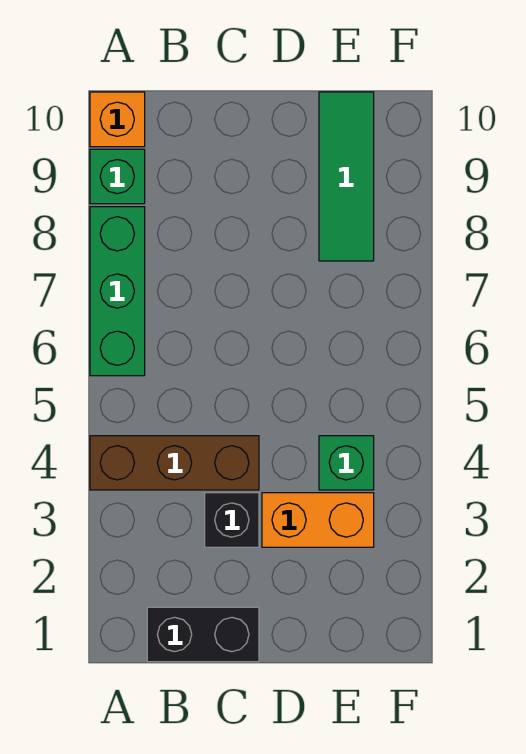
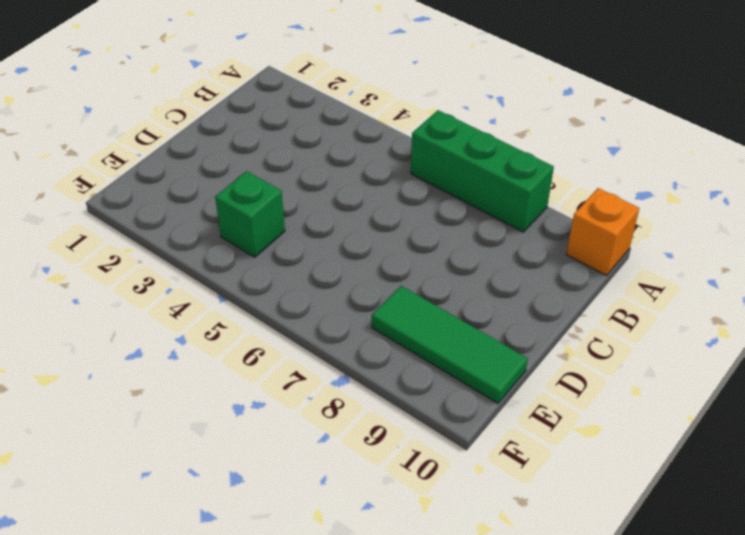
none -> brown brick A4:C4 level 1
none -> green brick A9 level 1

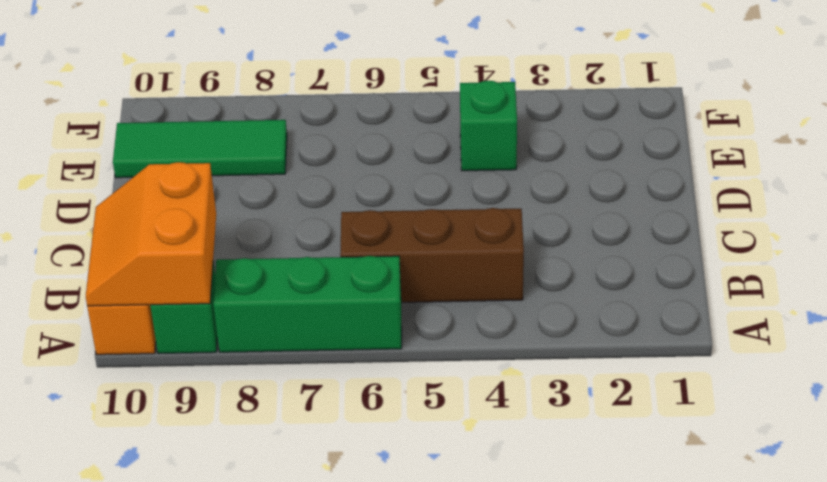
orange slope A9:B10 level 2 top 9 -> none
brown brick B4:B6 level 1 -> brown brick A4:C4 level 1
none -> black brick B1:C1 level 1
none -> black brick C3 level 1

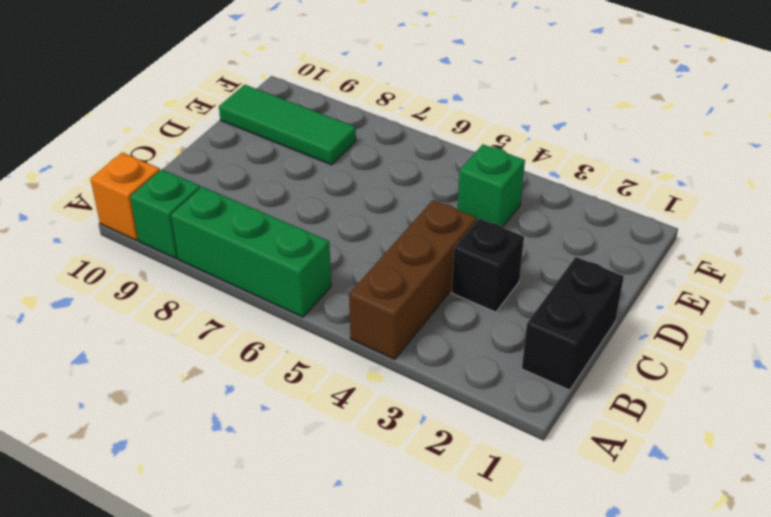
none -> orange brick D3:E3 level 1

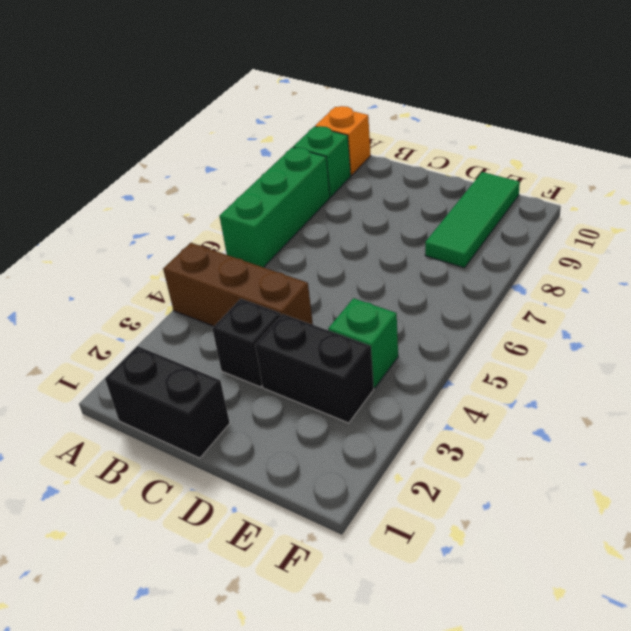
black brick D3:E3 level 1 -> orange brick D3:E3 level 1

